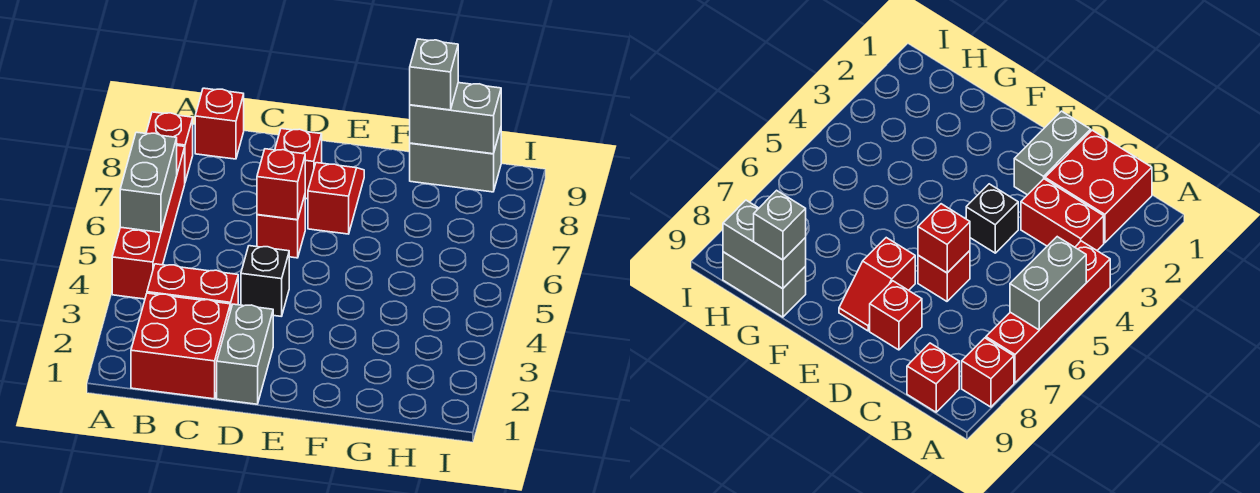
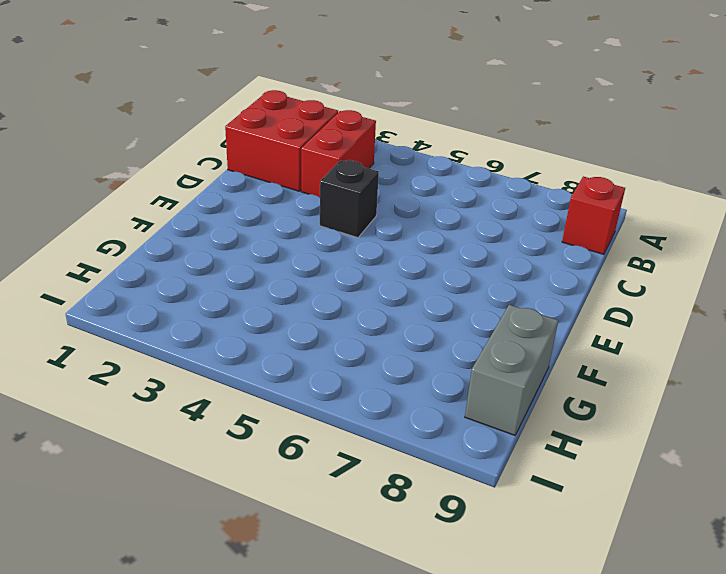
none -> red brick A4:A7 level 1
none -> red brick A8 level 1
none -> grey brick D1:D2 level 1

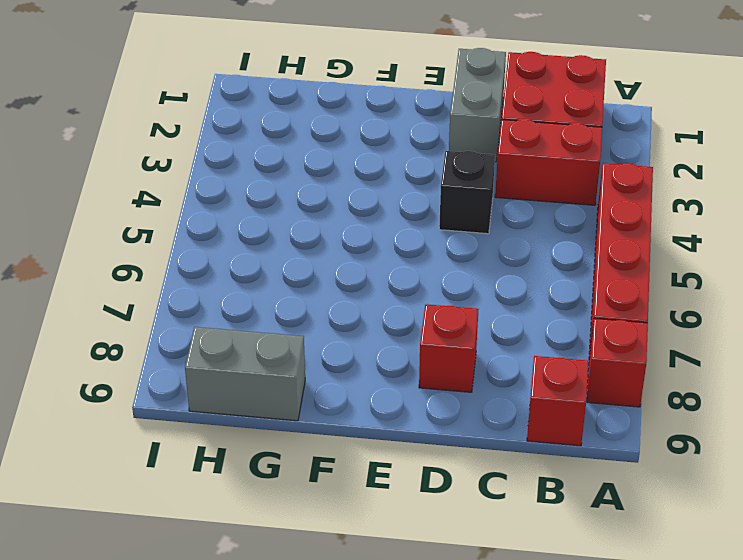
none -> red brick D6 level 1
none -> red slope E7:E8 level 1 top 7
none -> grey brick A5:A6 level 2

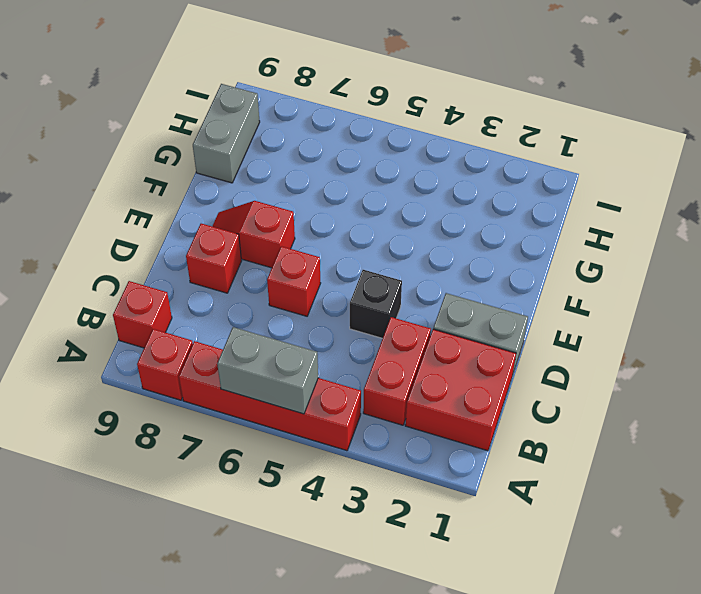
none -> red brick D6 level 2
none -> grey brick G9:H9 level 2
none -> grey brick G9 level 3

